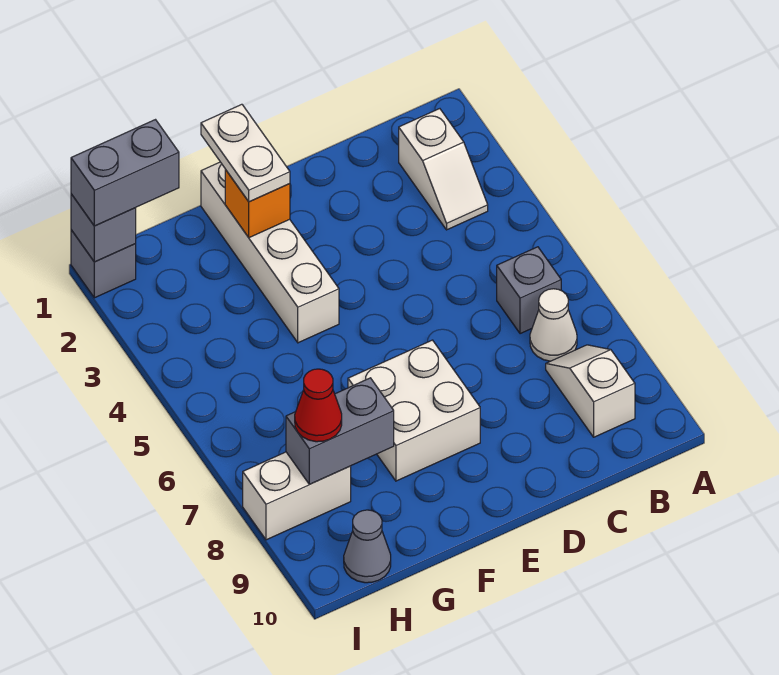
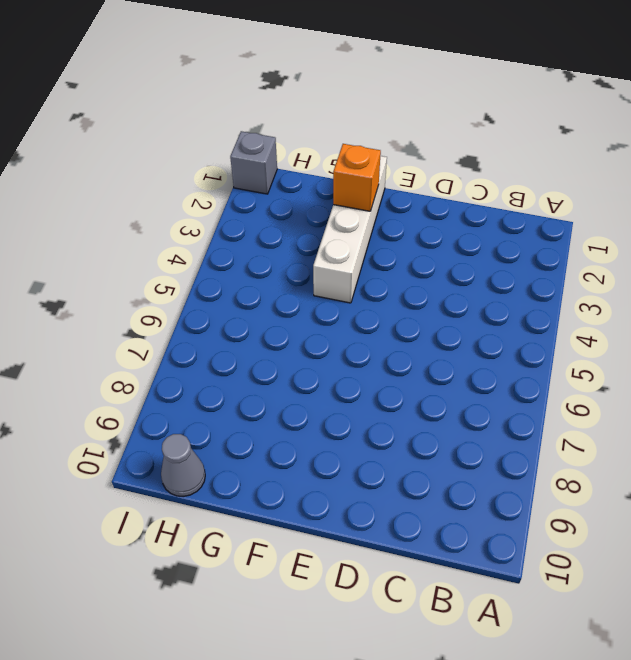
none -> white slope B2:B3 level 1 top 2
none -> grey brick B6 level 1
none -> white cone B7 level 1

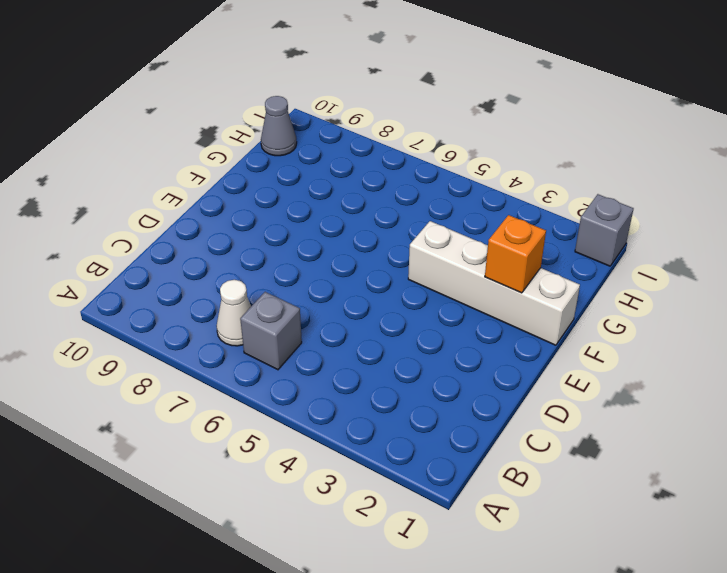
none -> white slope B2:B3 level 1 top 2
none -> white slope B8:B9 level 1 top 9
none -> white brick E7:F8 level 1

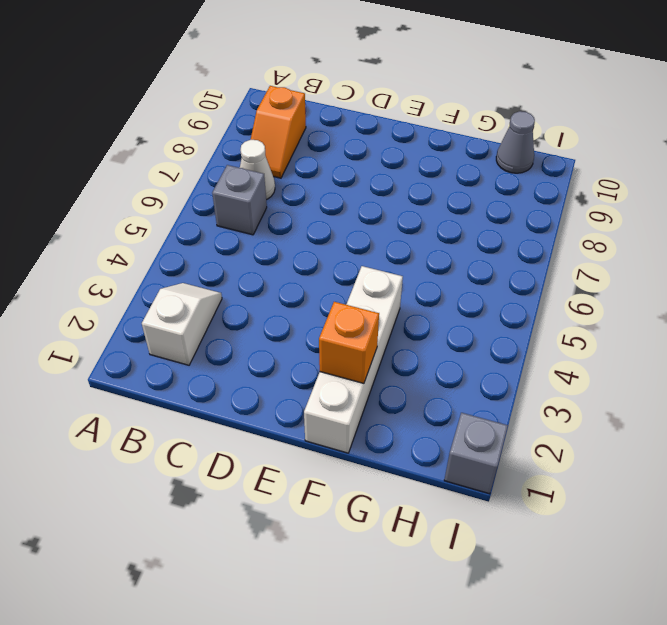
orange slope B8:B9 level 1 top 9 -> white slope B8:B9 level 1 top 9
none -> white brick E7:F8 level 1
none -> white brick H8:I8 level 1
none -> grey brick G8:H8 level 2

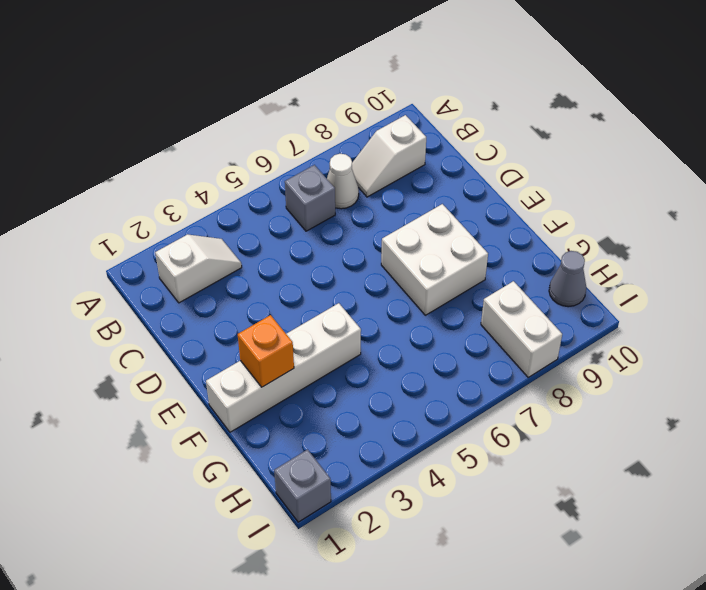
none -> grey brick G8:H8 level 2
none -> grey brick I1 level 2
none -> white plate F1:F2 level 3

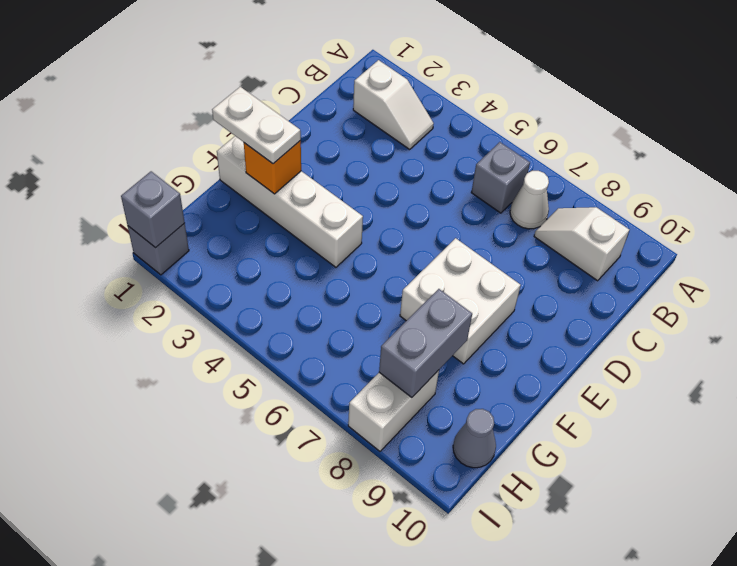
none -> grey brick H1:I1 level 3
none -> red cone H8 level 3

